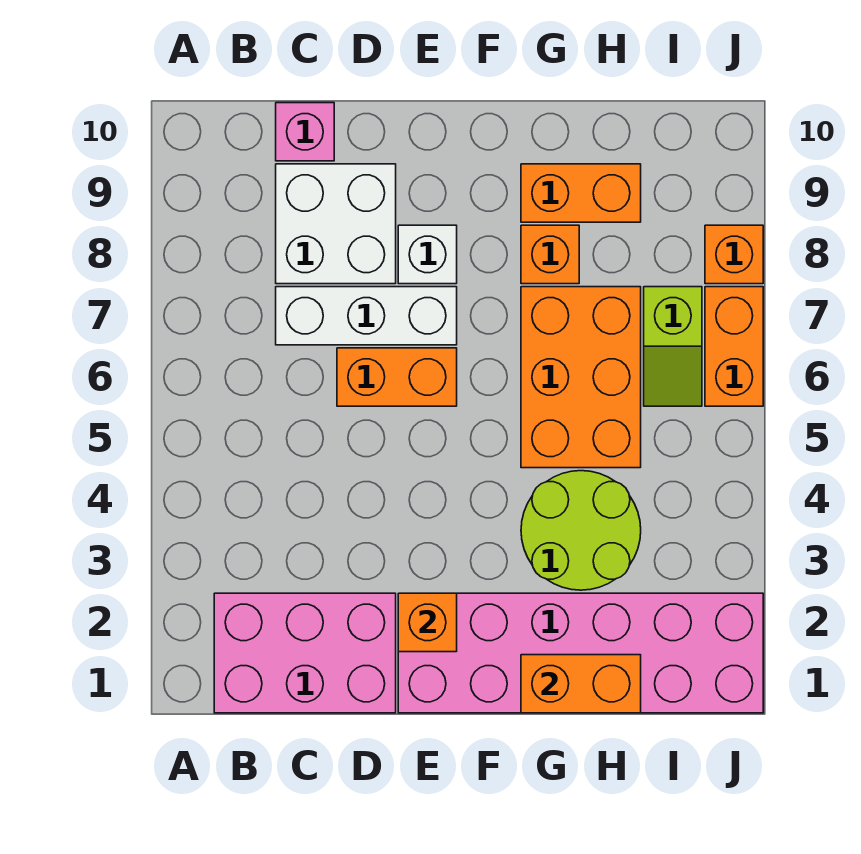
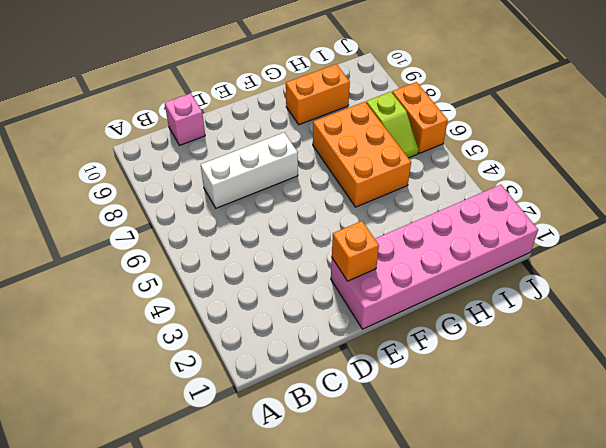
none -> pink brick B1:D2 level 1
none -> white brick C8:D9 level 1
none -> orange brick D6:E6 level 1

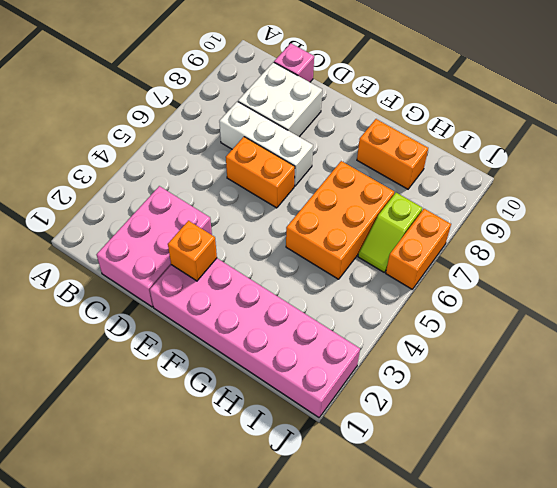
pink brick C1:D3 level 1 -> pink brick B1:D2 level 1
none -> white brick E8 level 1
none -> lime round brick G3:H4 level 1
none -> orange brick G8 level 1

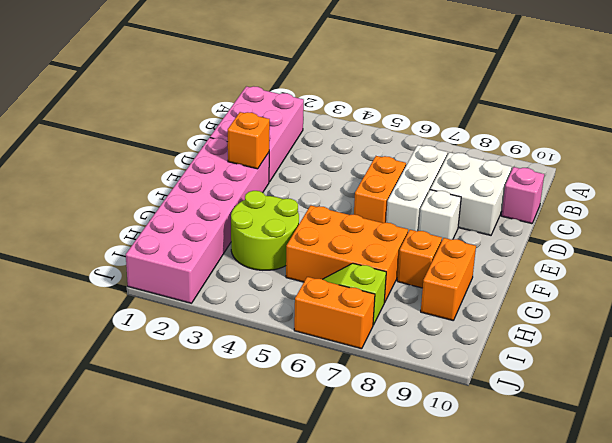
none -> orange brick J8 level 1
none -> orange brick G1:H1 level 2

